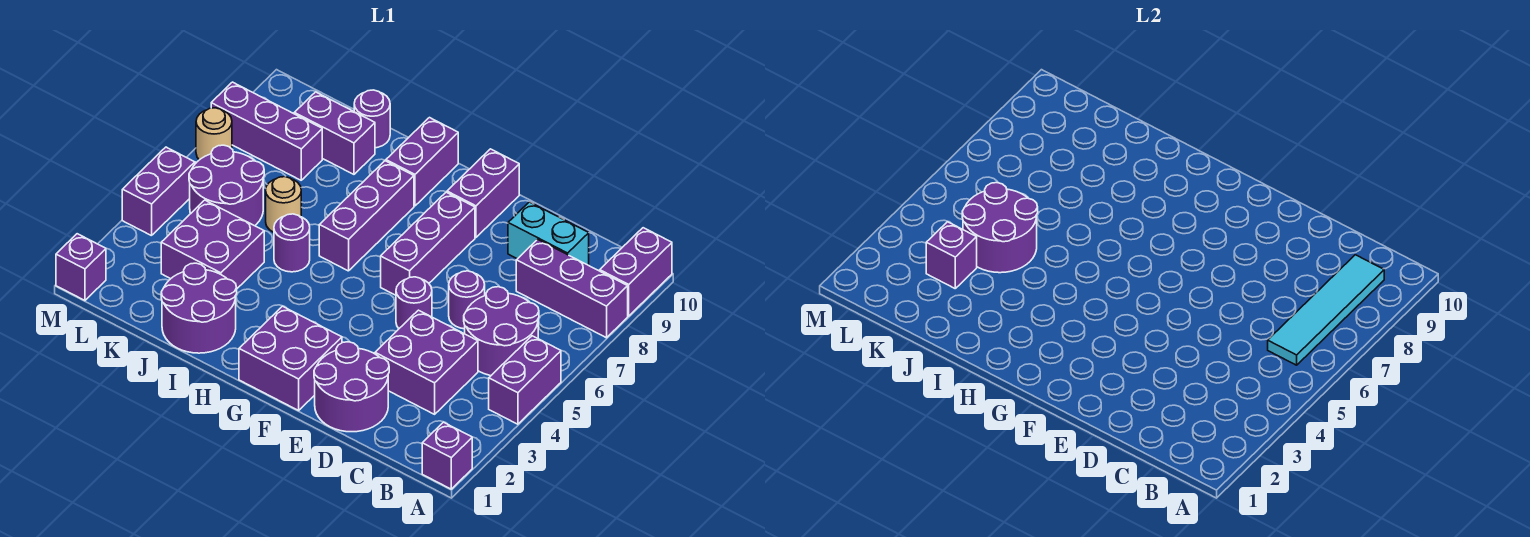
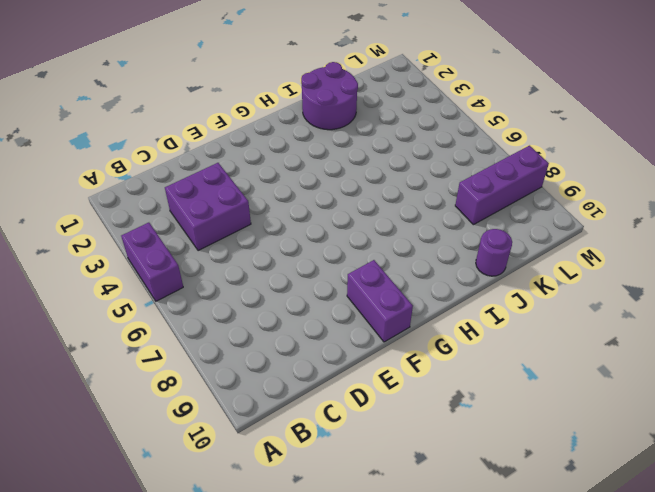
none -> purple brick A1 level 1
none -> purple brick A8:C8 level 1
none -> purple brick A9:A10 level 1

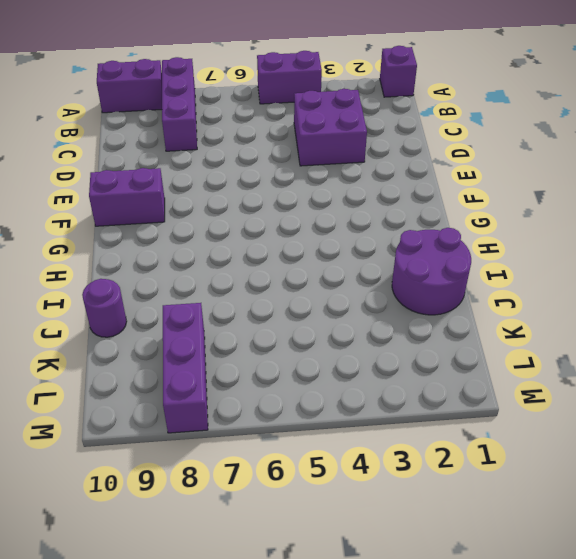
none -> purple round brick B5:C6 level 1
none -> cyan brick C9:D9 level 1
none -> purple round brick D1:E2 level 1

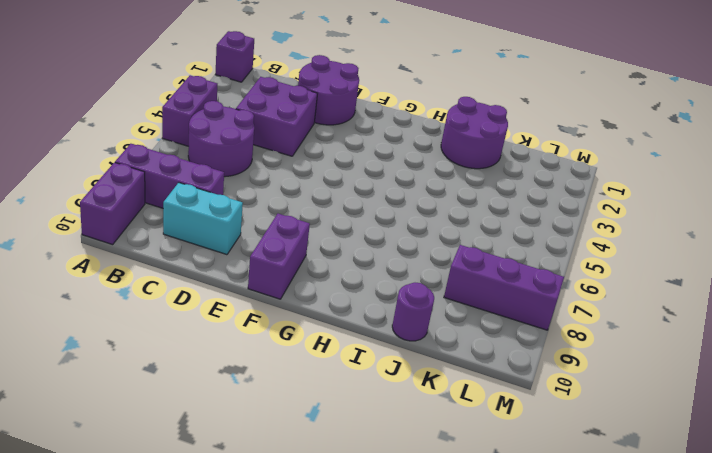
none -> purple round brick D6 level 1
none -> purple round brick E5 level 1
none -> purple brick F1:G2 level 1

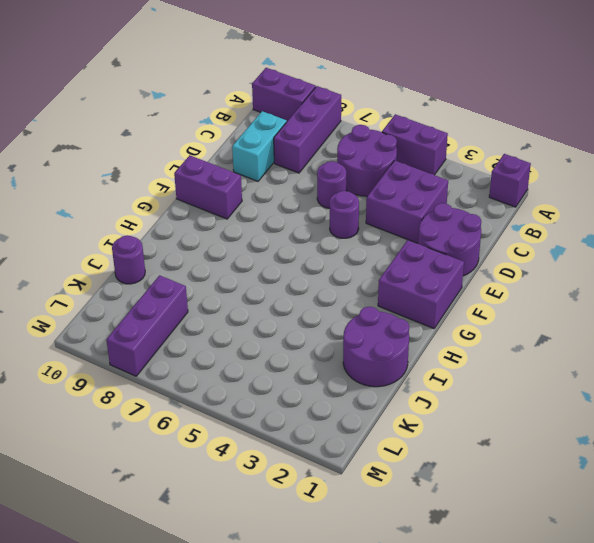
none -> purple brick F6:F8 level 1
none -> purple brick H6:H8 level 1
none -> purple brick H9:H10 level 1

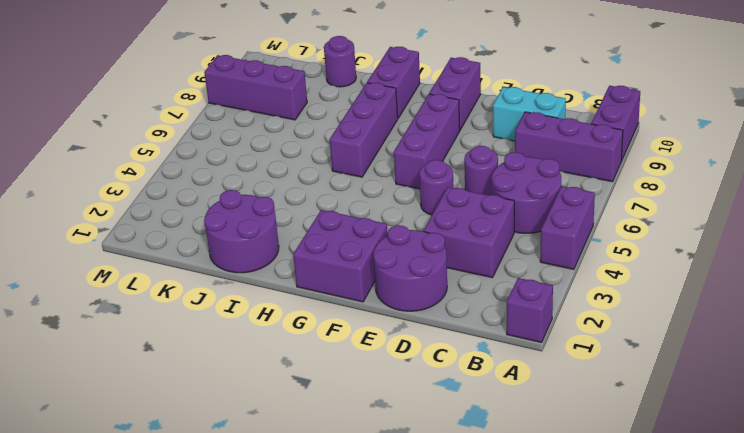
none -> purple round brick I5 level 1
none -> purple brick J3:K4 level 1
none -> tan round brick J6 level 1

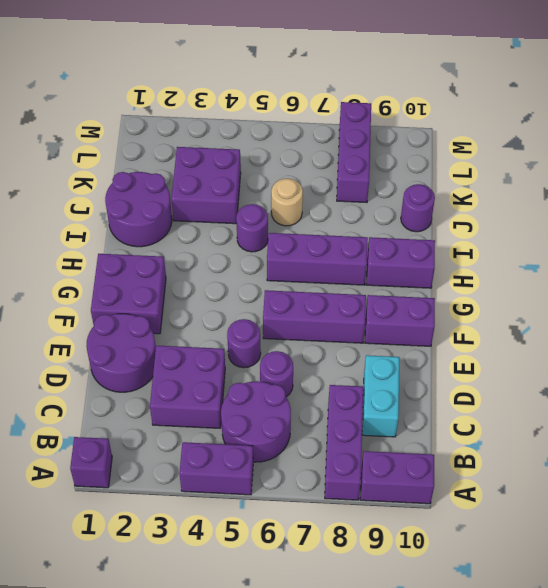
none -> purple brick J9:K9 level 1
none -> purple round brick K5:L6 level 1
none -> purple brick M1 level 1

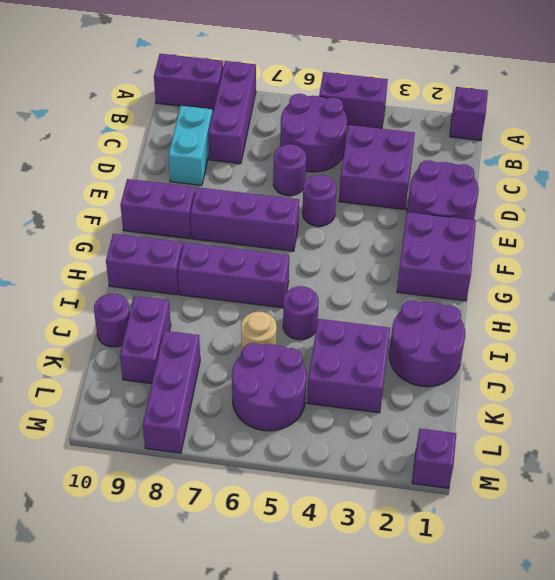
none -> purple brick M4:M5 level 1
none -> tan round brick M7 level 1
none -> cyan tile B6:B9 level 2

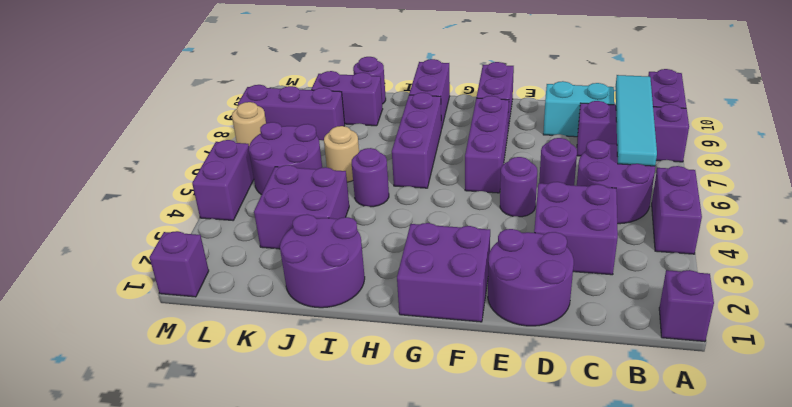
none -> purple round brick J4:K5 level 2
none -> purple brick K3 level 2

